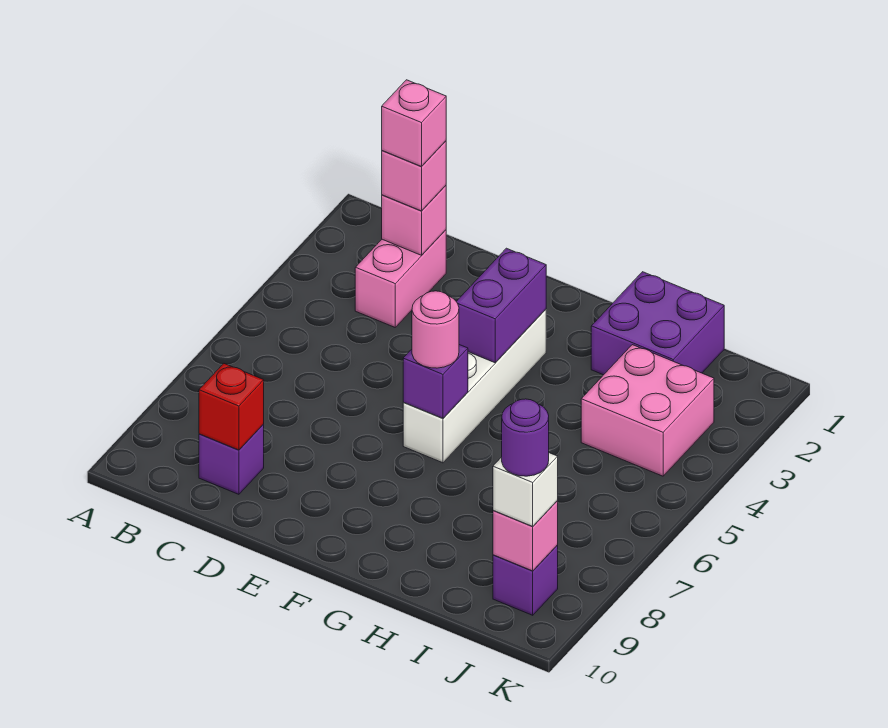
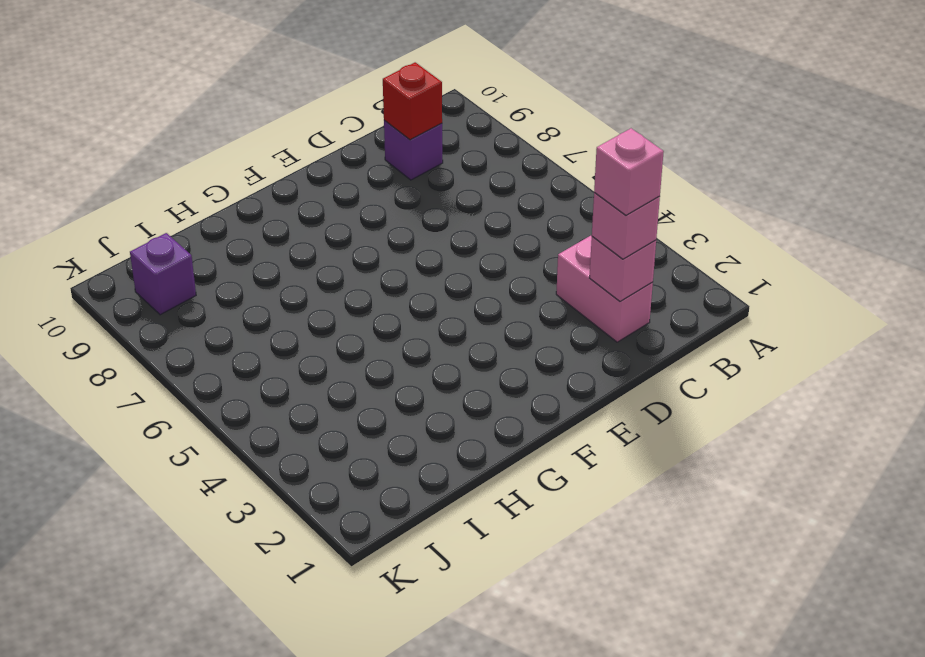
none -> white brick F3:F6 level 1
none -> purple brick H1:I2 level 1
none -> pink brick I3:J4 level 1

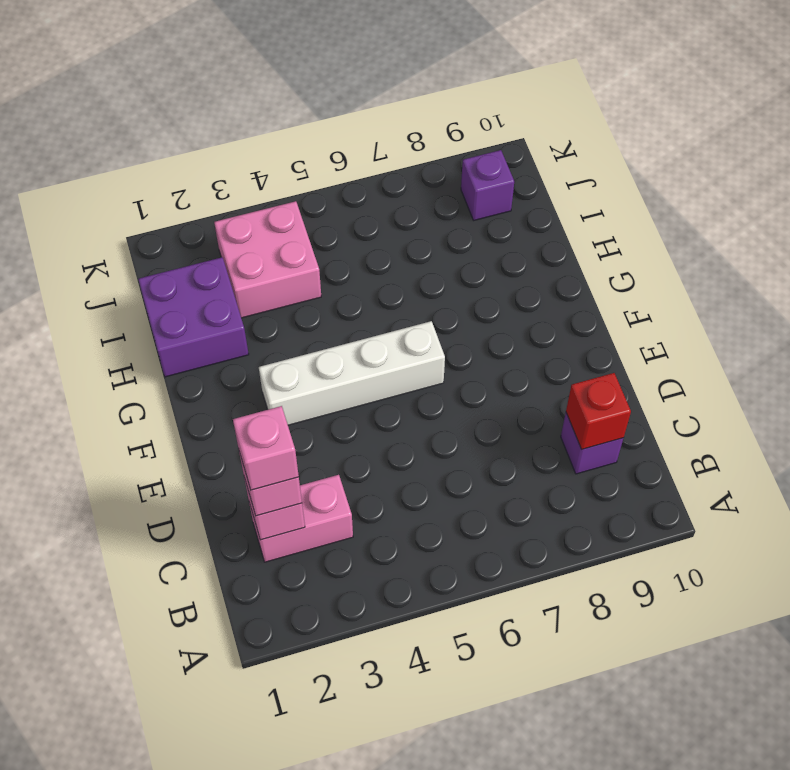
none -> purple brick F3:F4 level 2
none -> purple brick F6 level 2
none -> pink brick J9 level 2

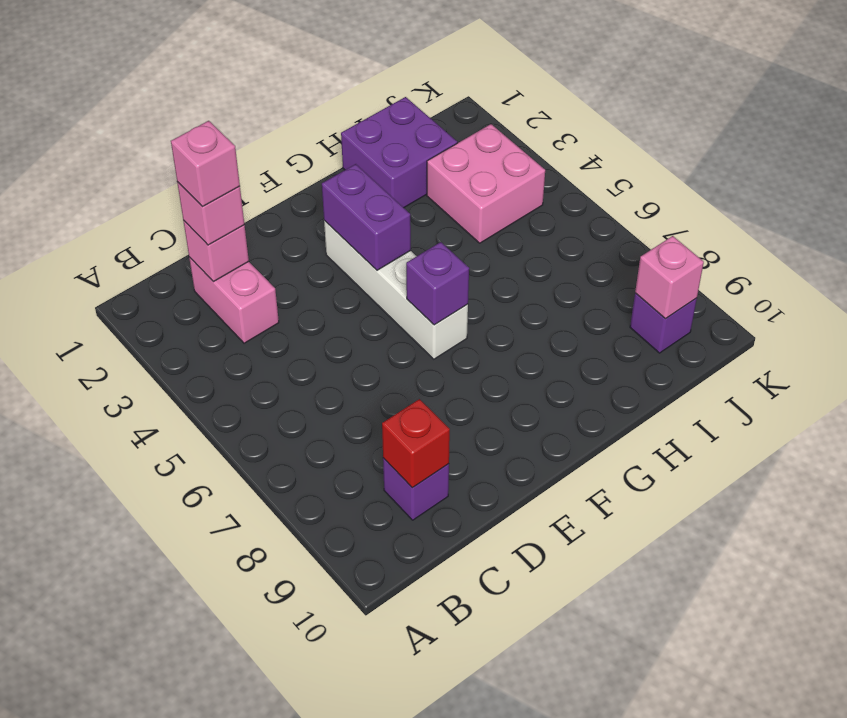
none -> pink round brick F6 level 3
none -> white brick J9 level 3
none -> purple round brick J9 level 4

